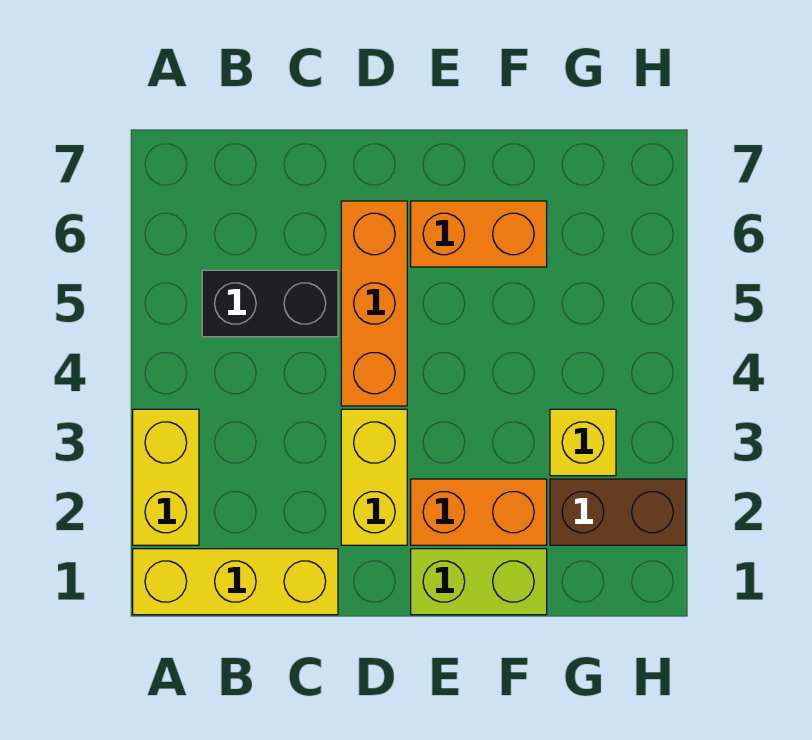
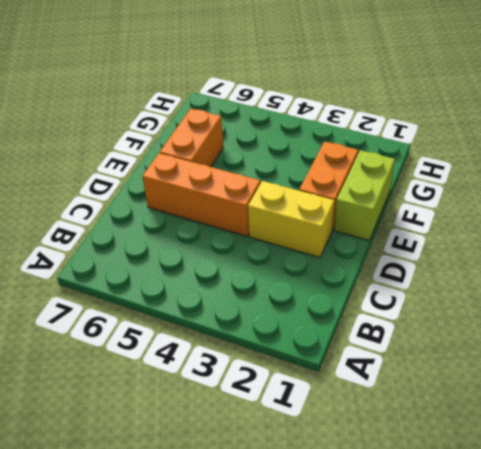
none -> yellow brick A1:C1 level 1
none -> yellow brick A2:A3 level 1

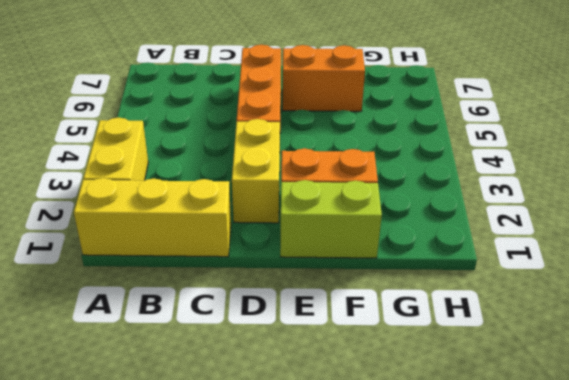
none -> black brick B5:C5 level 1
none -> brown brick G2:H2 level 1

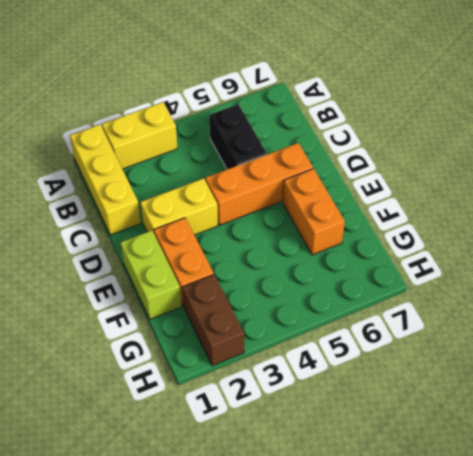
none -> yellow brick G3 level 1

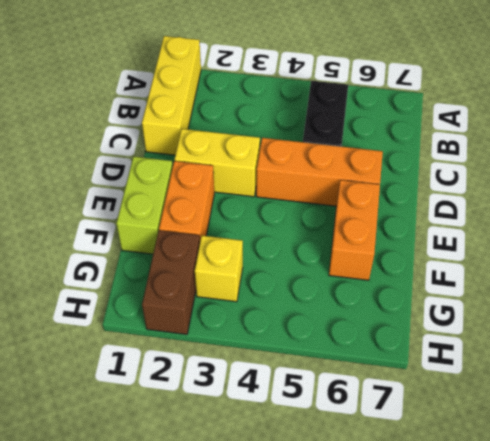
none -> yellow brick A2:A3 level 1

